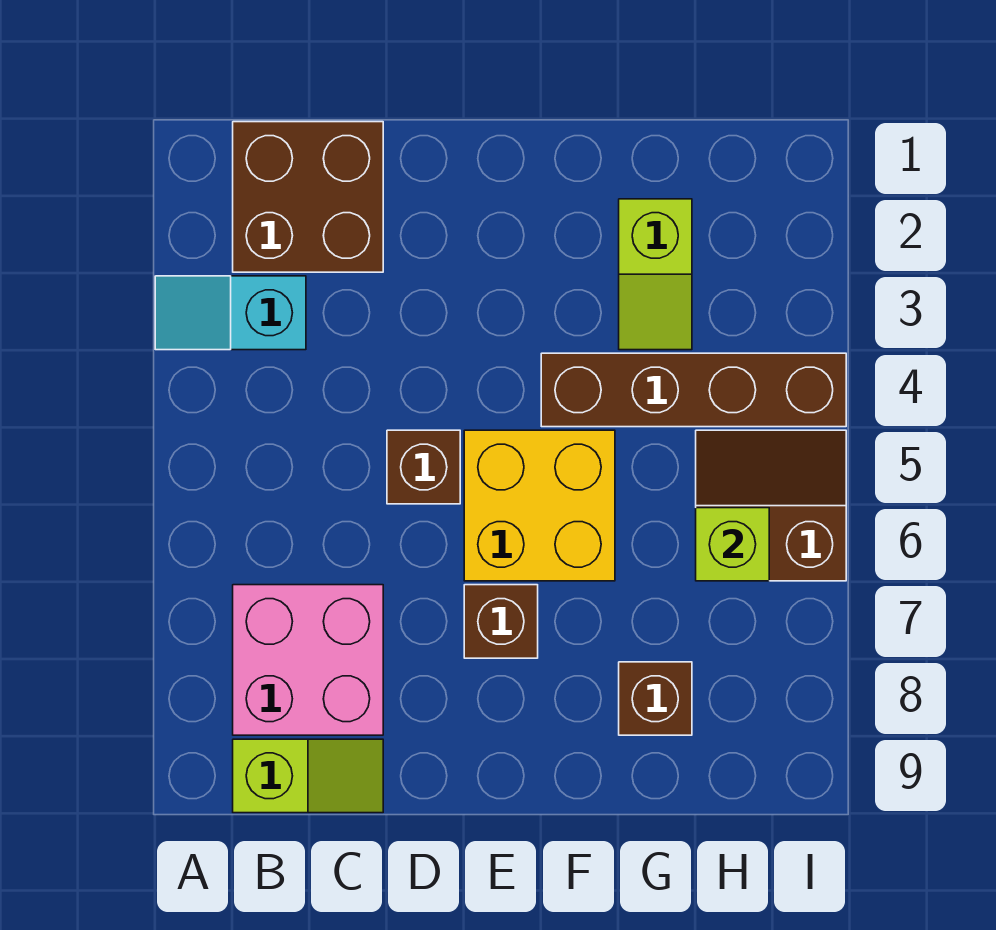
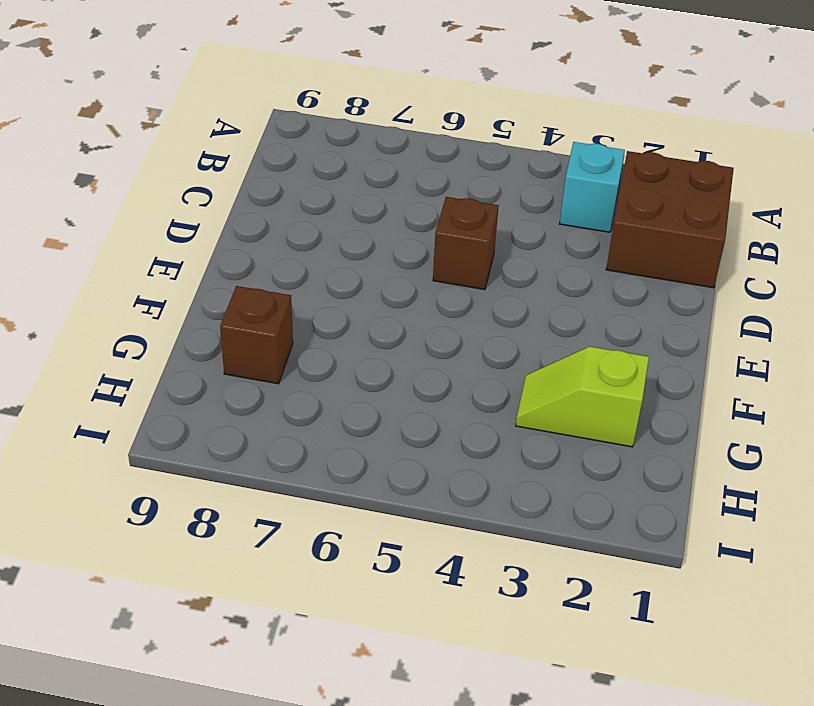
none -> pink brick B7:C8 level 1
none -> lime slope B9:C9 level 1 top B
none -> yellow brick E5:F6 level 1

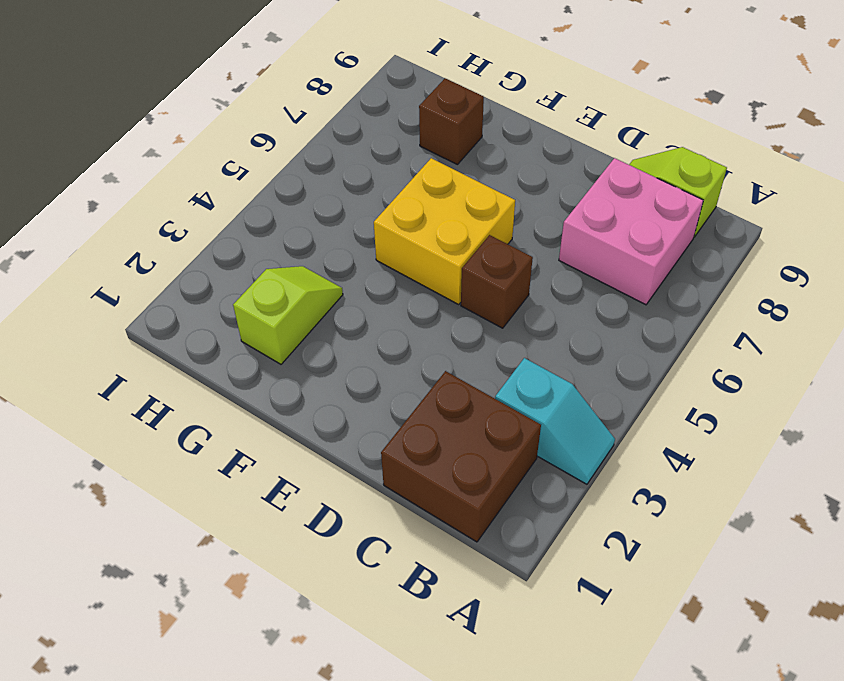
none -> brown brick E7 level 1
none -> brown brick F4:I4 level 1
none -> brown slope H5:I6 level 1 top 6

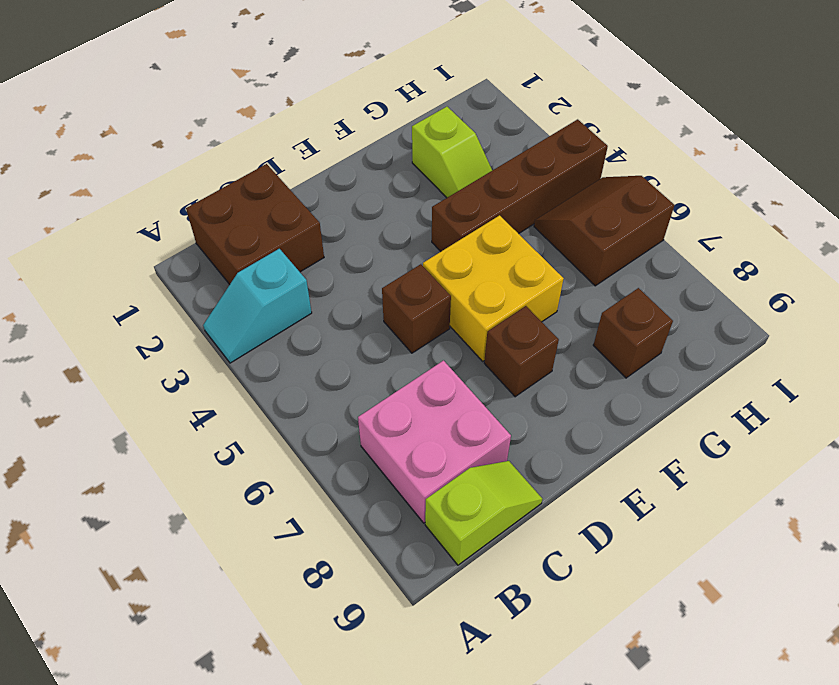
none -> lime brick H6 level 2

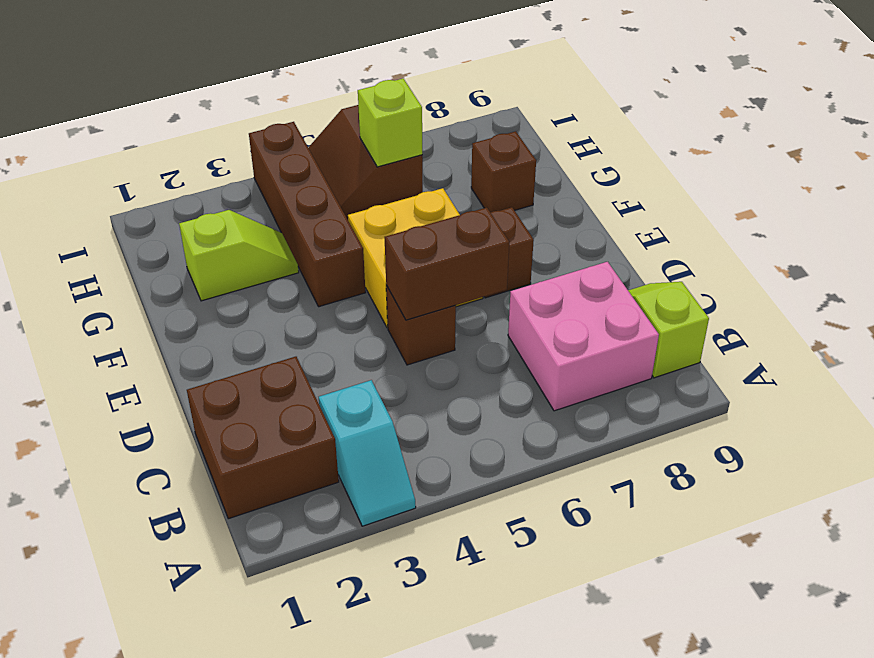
brown brick D5:D6 level 2 -> none

